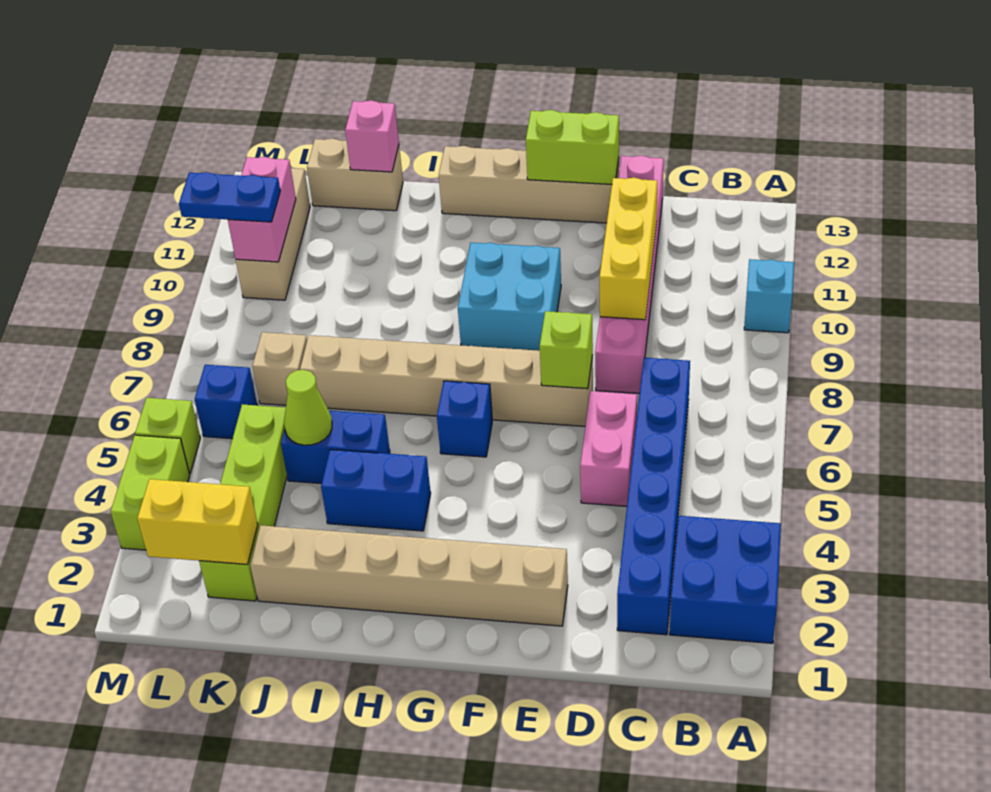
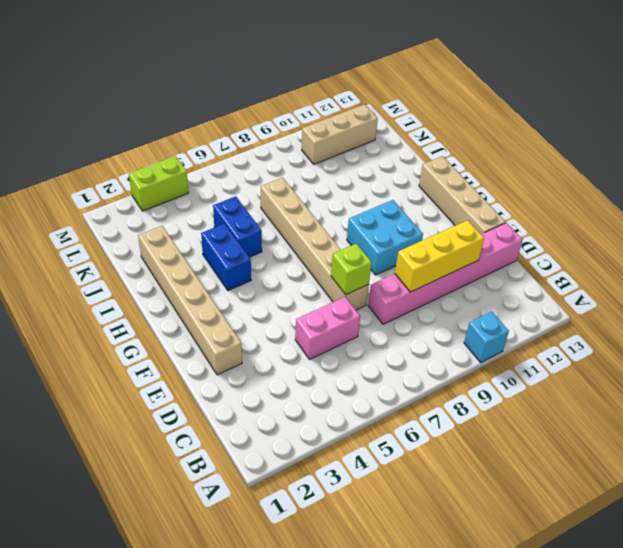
none -> blue brick A2:B3 level 1
none -> blue brick C2:C7 level 1
none -> blue brick G6 level 1

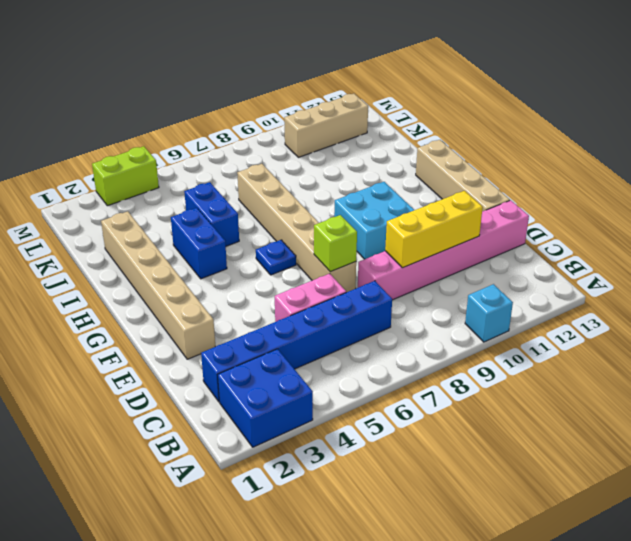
blue plate G6 level 1 -> blue brick G6 level 1
none -> tan brick J13:K13 level 1
none -> lime brick K2:K5 level 1
none -> tan brick K7 level 1

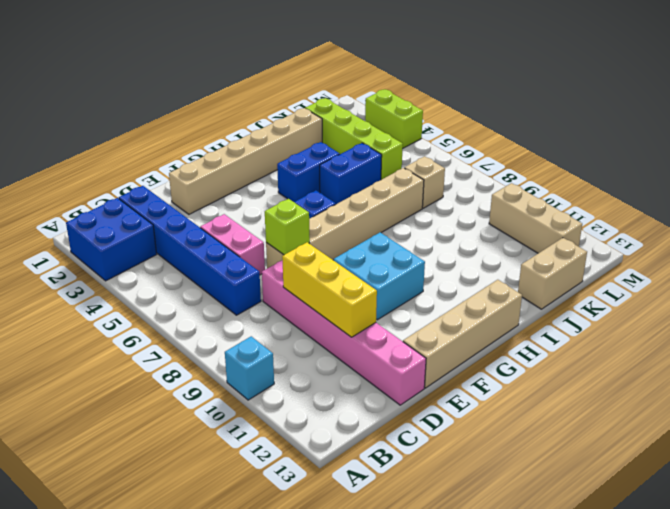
none -> blue brick L6 level 1
none -> lime brick M5 level 1
none -> lime brick E13:F13 level 2

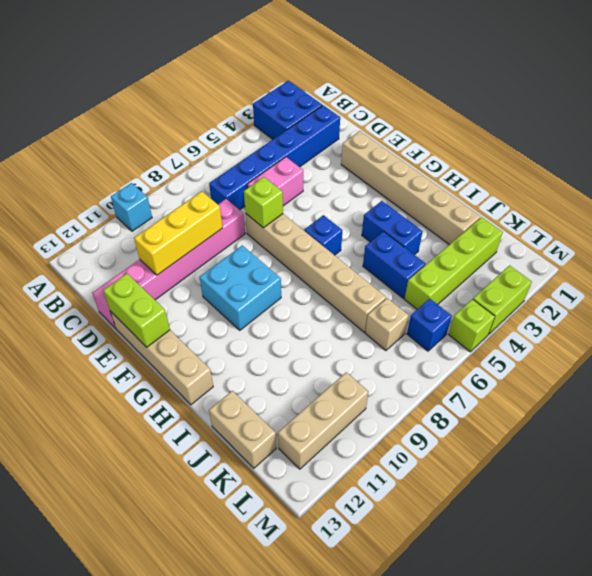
none -> lime cone J5 level 2
none -> pink brick J13 level 2
none -> yellow brick K2:L2 level 2

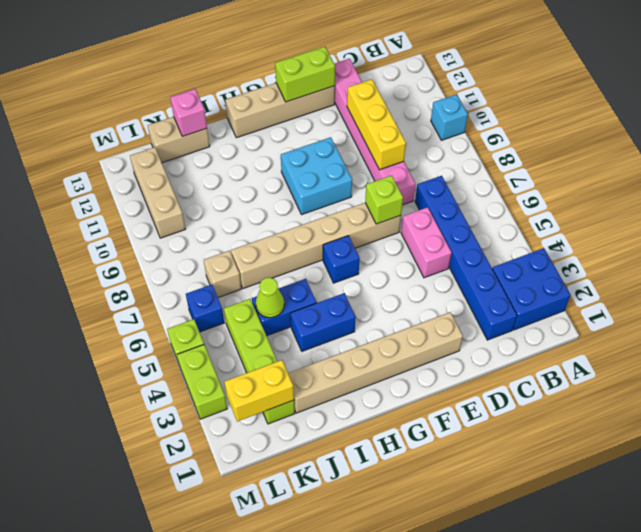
none -> pink brick L10:L11 level 2
none -> blue plate L10:M10 level 3

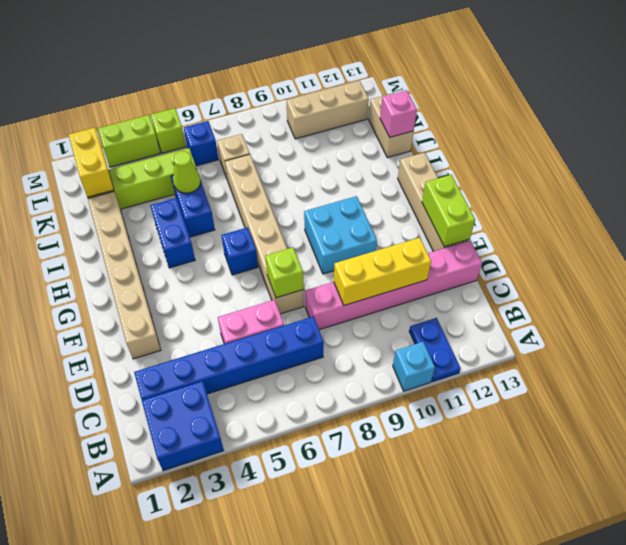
blue plate A11:B11 level 1 -> blue plate L10:M10 level 3
none -> pink brick L10:L11 level 2

